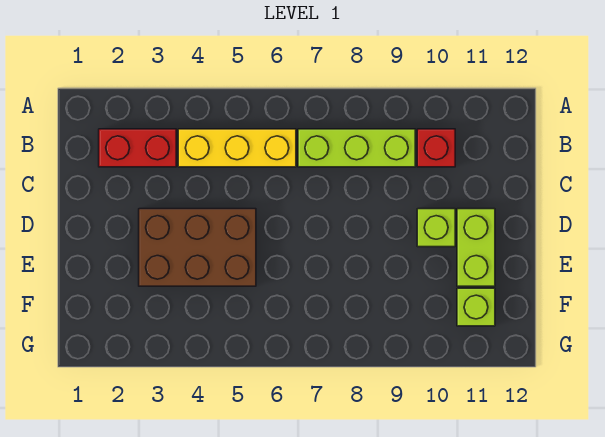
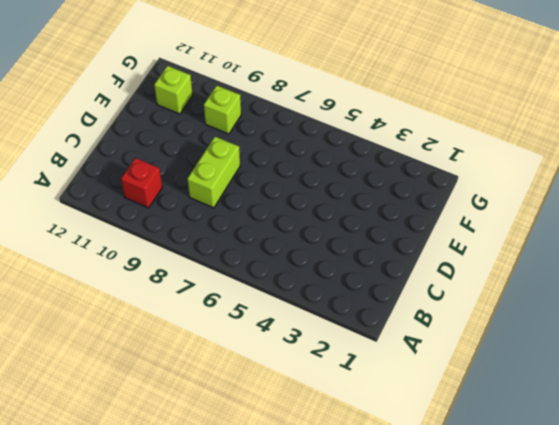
lime brick C8:D8 level 1 -> lime brick D11:E11 level 1
lime brick F9 level 1 -> lime brick D10 level 1
none -> red brick B2:B3 level 1
none -> yellow brick B4:B6 level 1

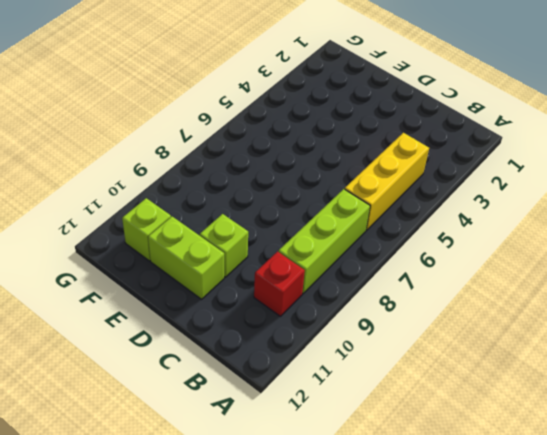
none -> red brick B2:B3 level 1
none -> brown brick D3:E5 level 1

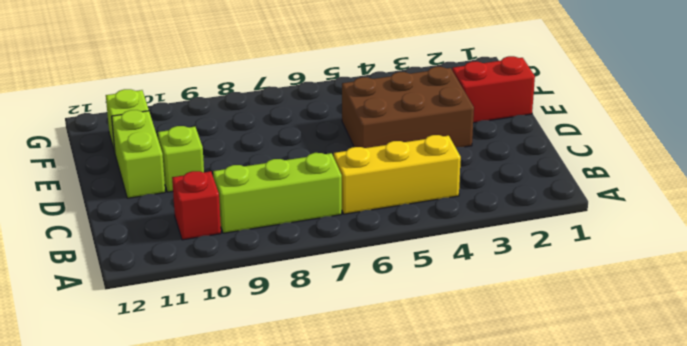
red brick E1:E2 level 1 -> red brick B2:B3 level 1

